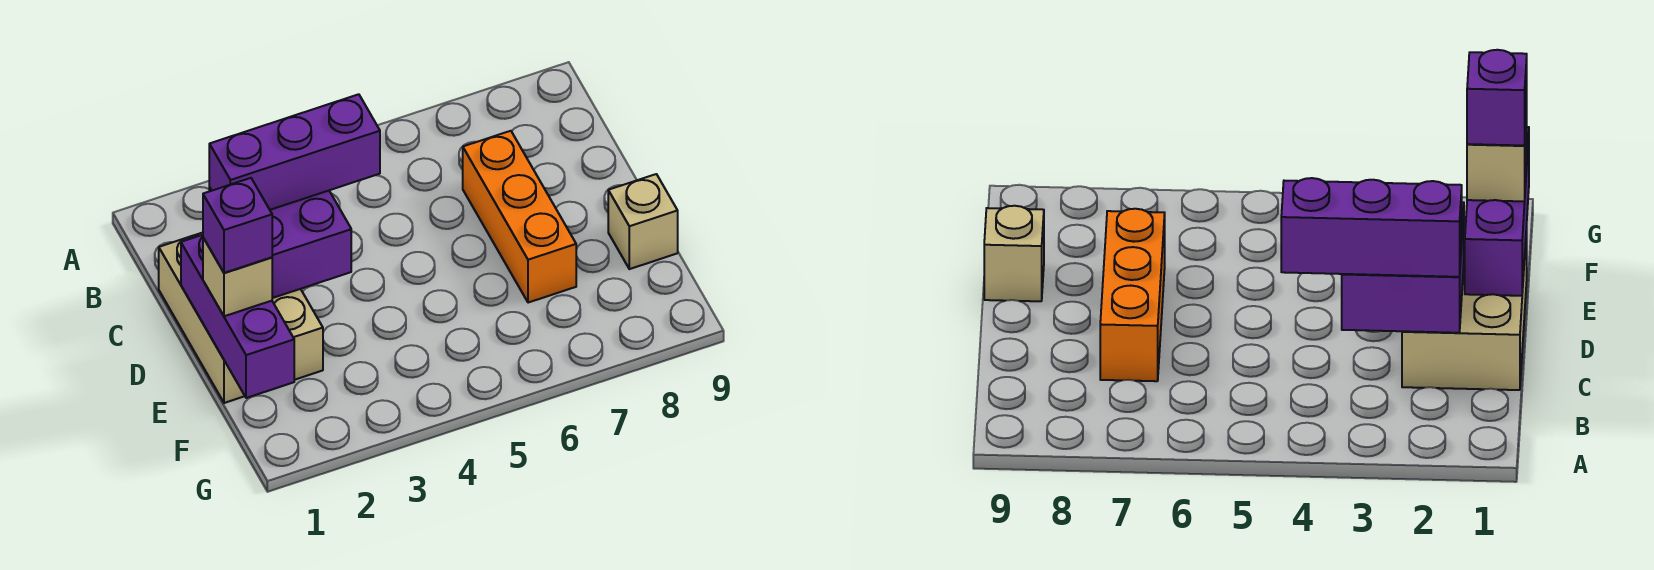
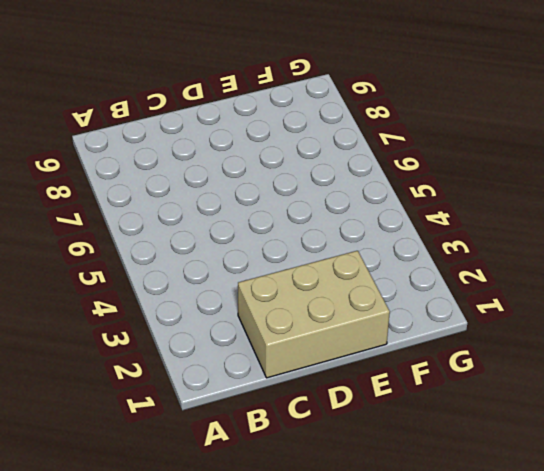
none -> orange brick C7:E7 level 1
none -> tan brick E9 level 1

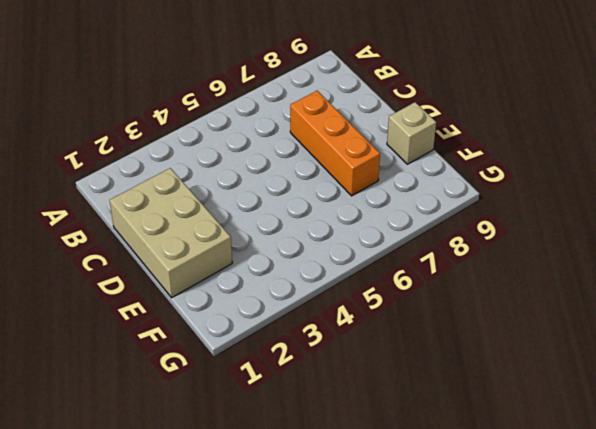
none -> purple brick C2:D3 level 2
none -> purple brick D1:F1 level 2

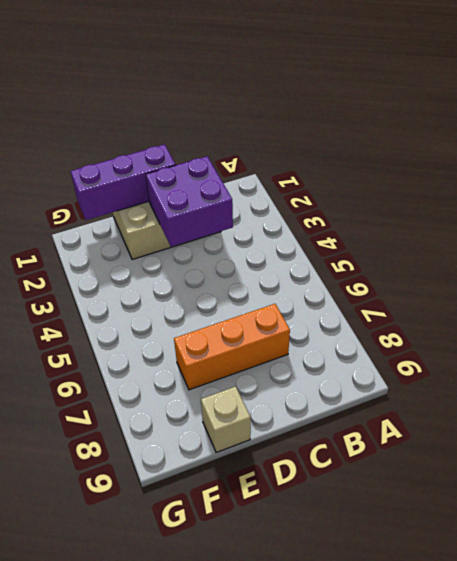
none -> purple brick C2:C4 level 3
none -> tan brick E1 level 3

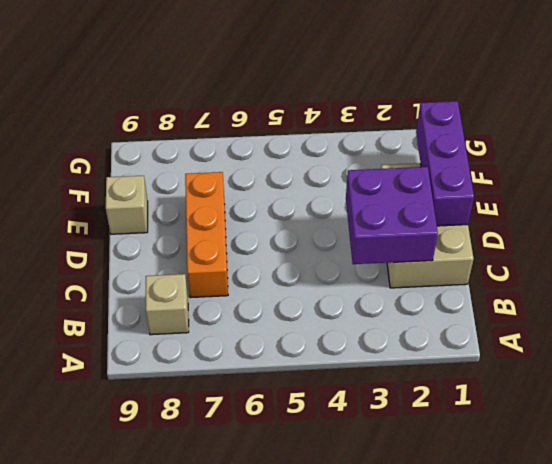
tan brick B8 level 1 -> tan brick E1 level 3
none -> purple brick C2:C4 level 3
none -> purple brick E1 level 4

